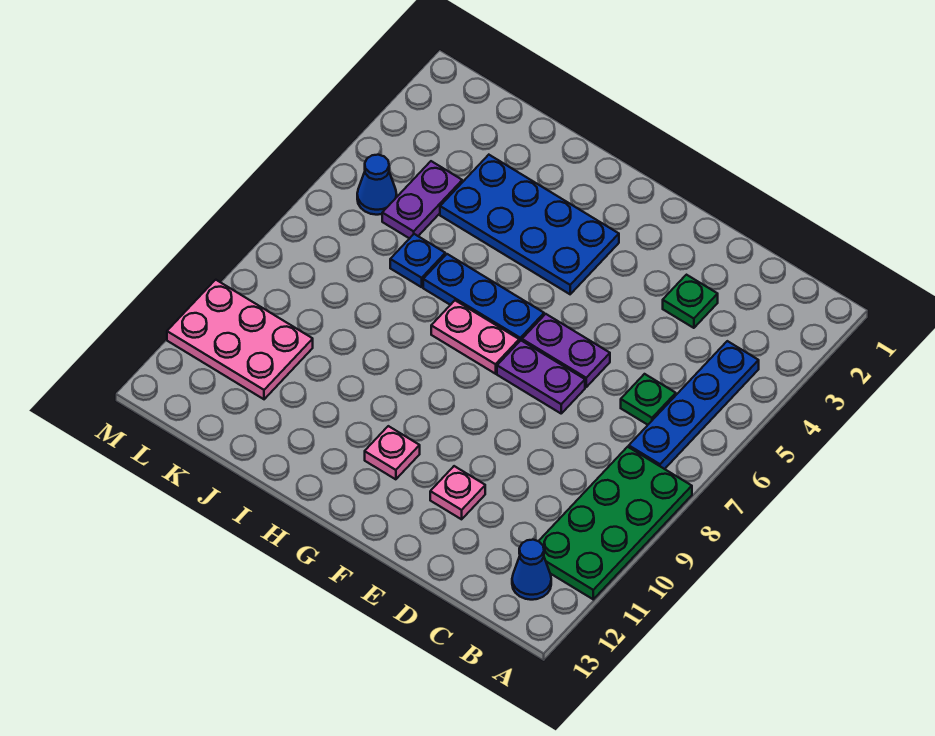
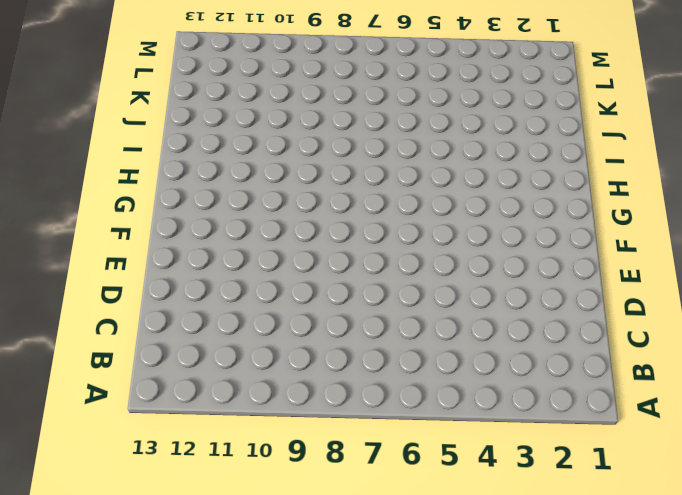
none -> green plate A8:B11 level 1
none -> blue plate B4:B7 level 1
none -> blue cone B12 level 1

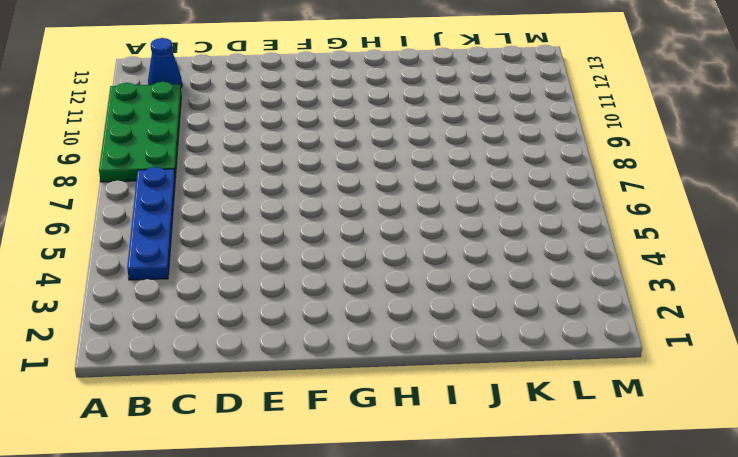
none -> green plate C6 level 1
none -> green plate D3 level 1
none -> purple plate E6:F6 level 1

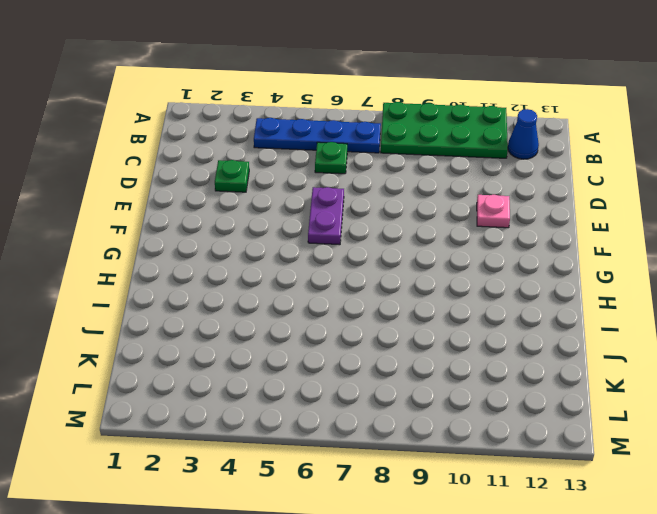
none -> purple plate E7:F7 level 1
none -> blue plate G3:J4 level 1
none -> blue plate G6:I6 level 1

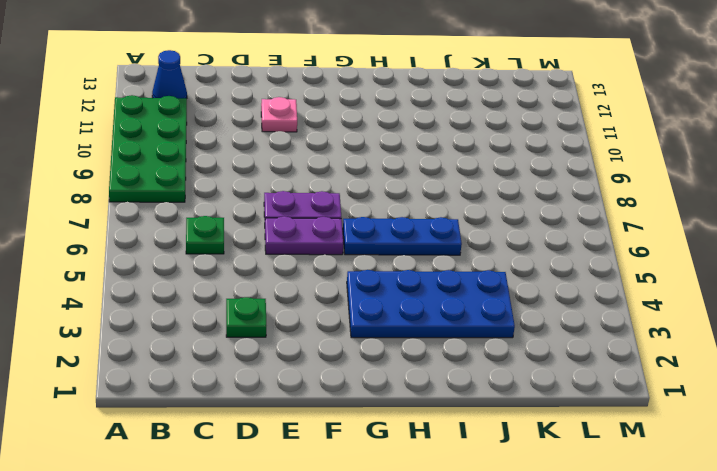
none -> blue plate B4:B7 level 1
none -> pink plate G7:H7 level 1
none -> pink plate G11 level 1

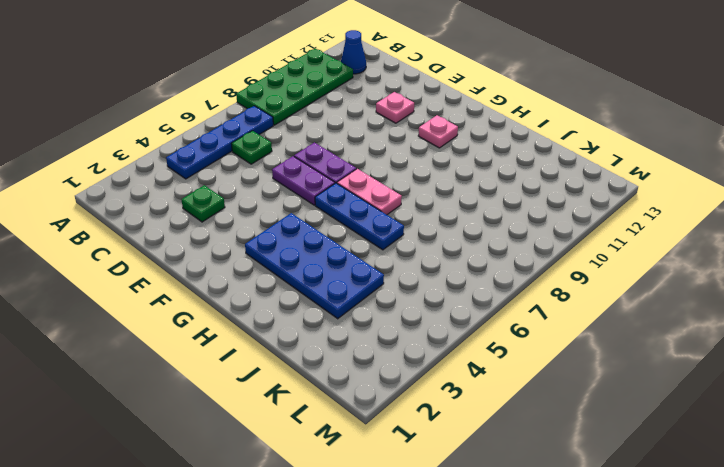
none -> blue plate J6 level 1
none -> purple plate K4:K5 level 1
none -> pink plate K10:M11 level 1

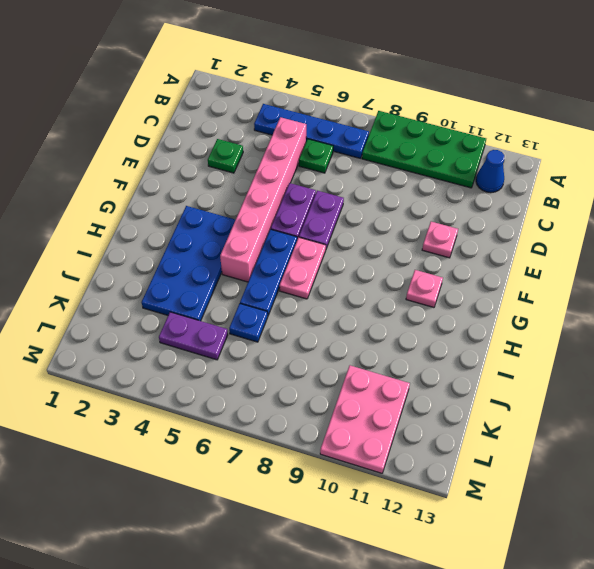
pink brick C5:H5 level 1 -> none
none -> blue cone L5 level 1

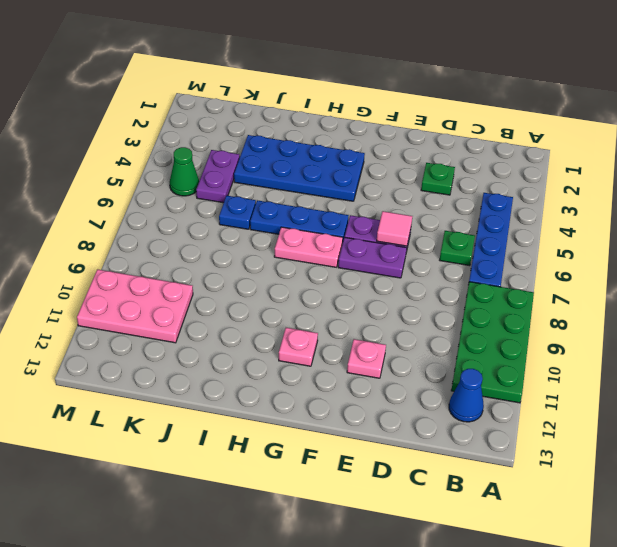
pink tile E6 level 2 -> none
green cone L5 level 1 -> blue cone L5 level 1

